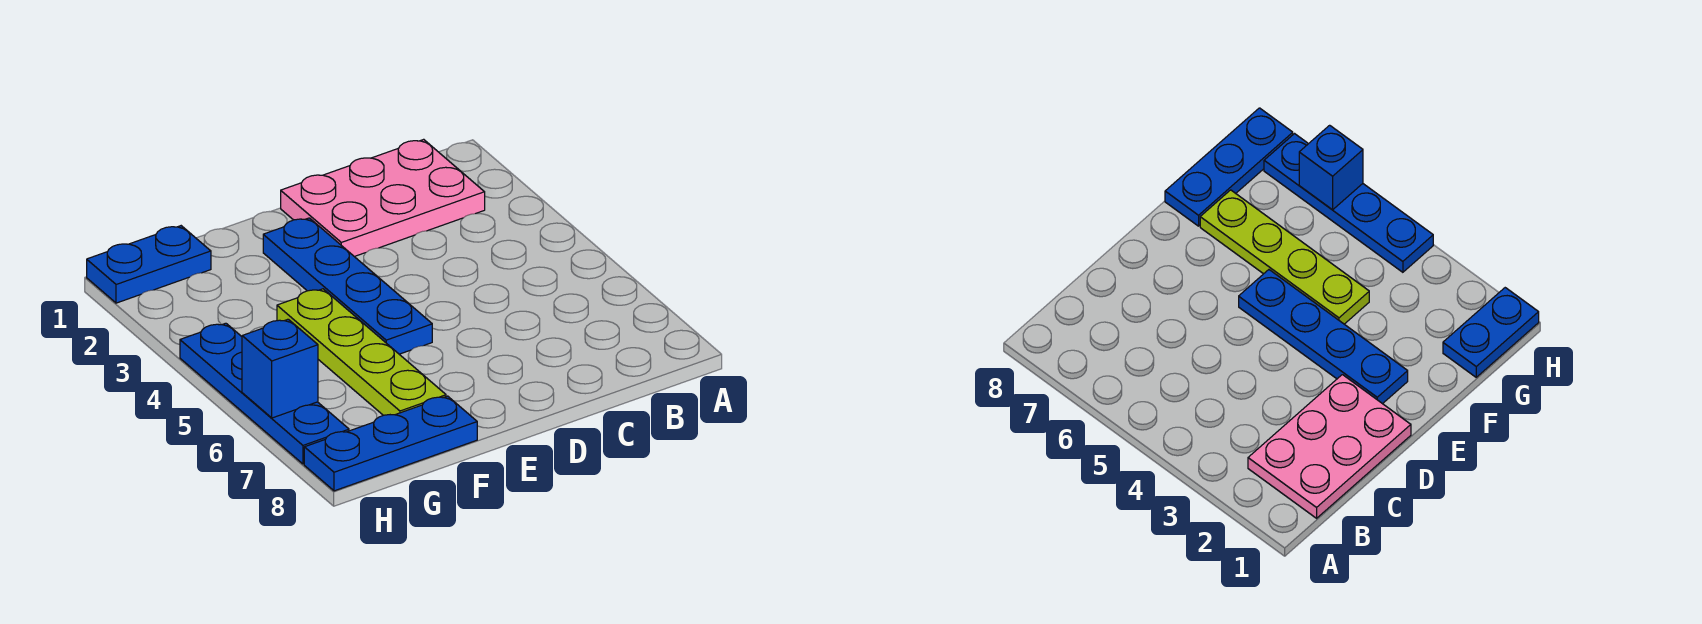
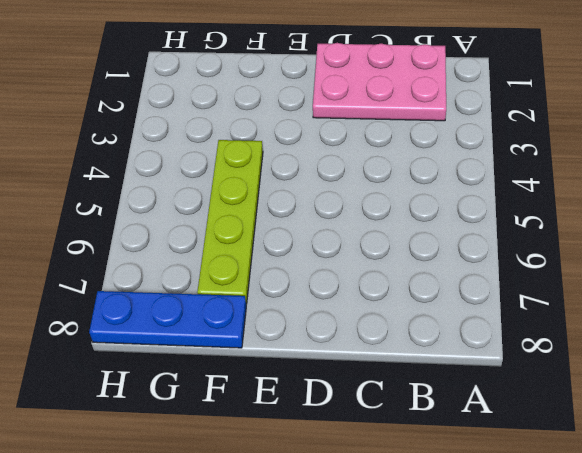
none -> blue plate E2:E5 level 1
none -> blue plate G1:H1 level 1

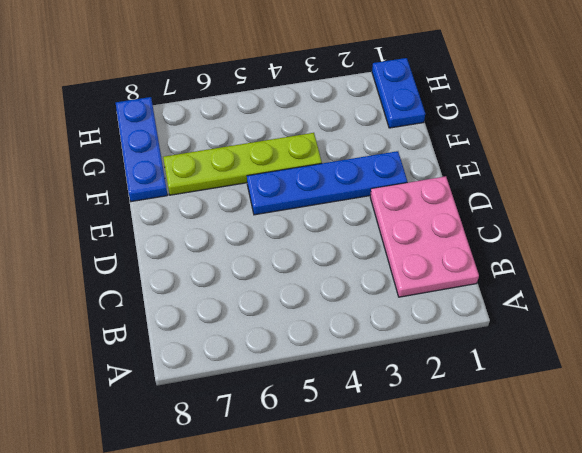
none -> blue plate H4:H7 level 1
none -> blue brick H6 level 2

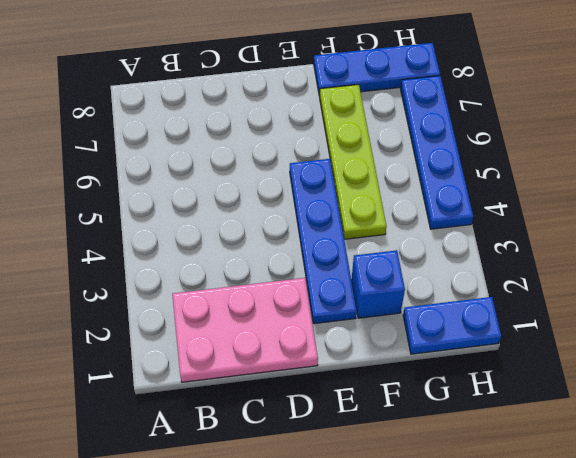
blue brick F2 level 1 -> blue brick H6 level 2

